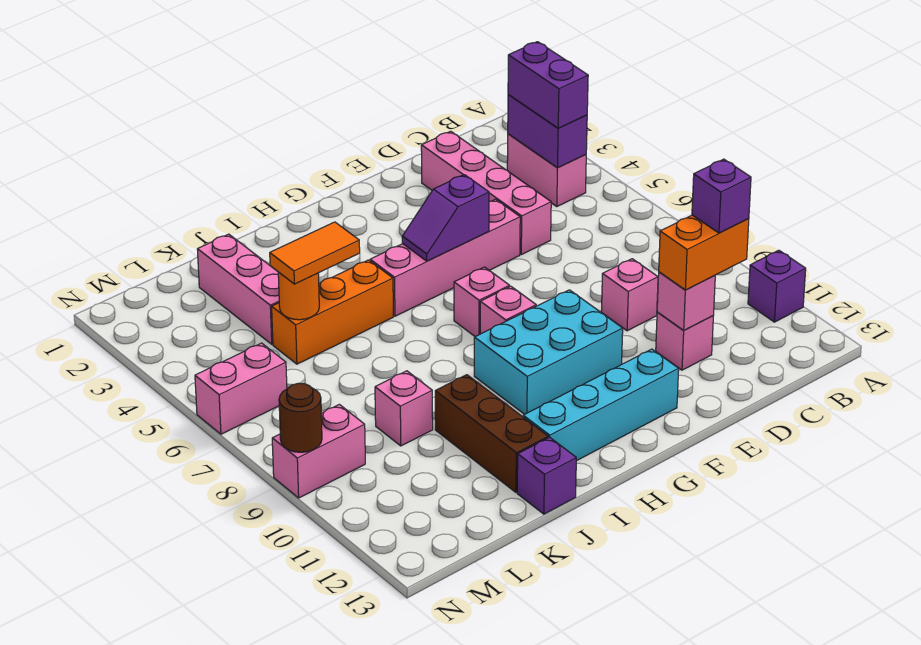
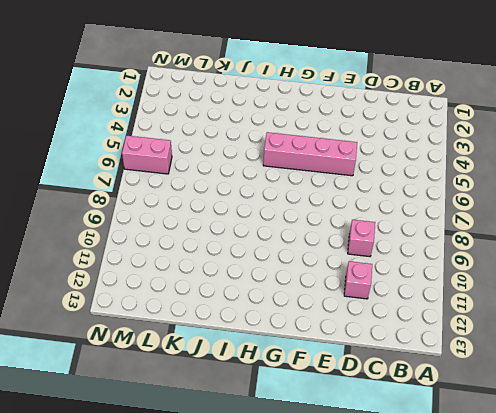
none -> purple brick A11 level 1
none -> pink brick B3:B4 level 1
none -> pink brick D2:D5 level 1

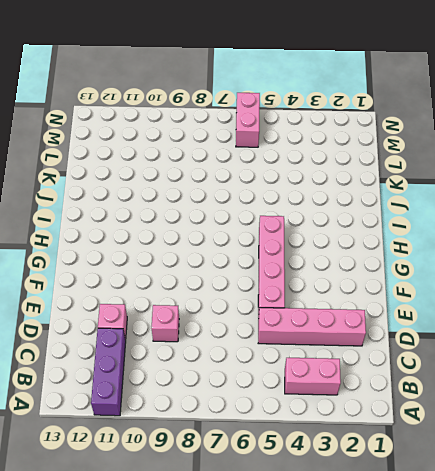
purple brick A11:C11 level 1 -> purple brick A11 level 1
none -> cyan brick F9:H10 level 1
none -> cyan brick F12:I12 level 1
none -> pink brick G7 level 1

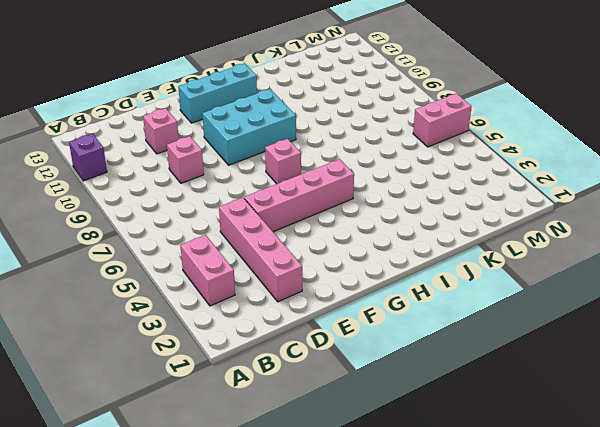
cyan brick F12:H12 level 1 -> cyan brick F12:I12 level 1
none -> pink brick G8 level 1
none -> orange brick I5:K5 level 1
none -> brown brick J10:J12 level 1

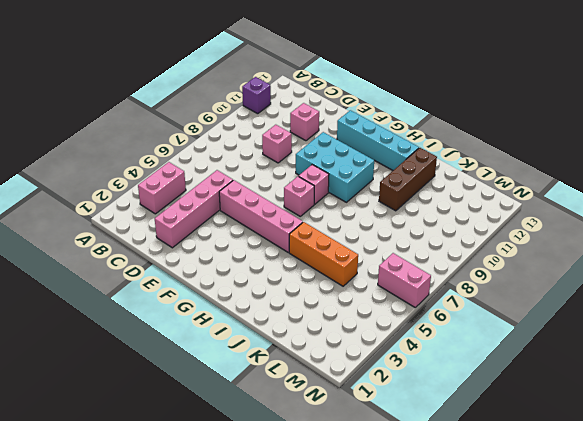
none -> purple brick J13 level 1
none -> pink brick K2:K4 level 1
none -> pink brick K9 level 1

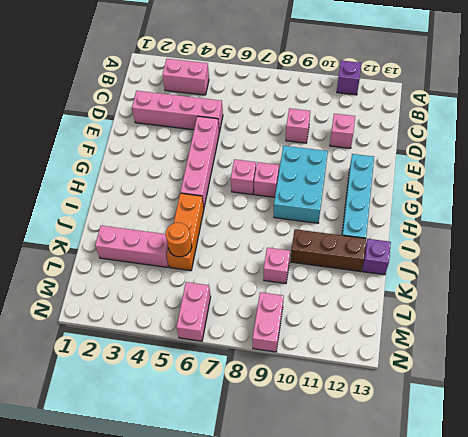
none -> purple brick B3:B4 level 2
none -> pink brick D11 level 2
none -> purple slope F5:G5 level 2 top F

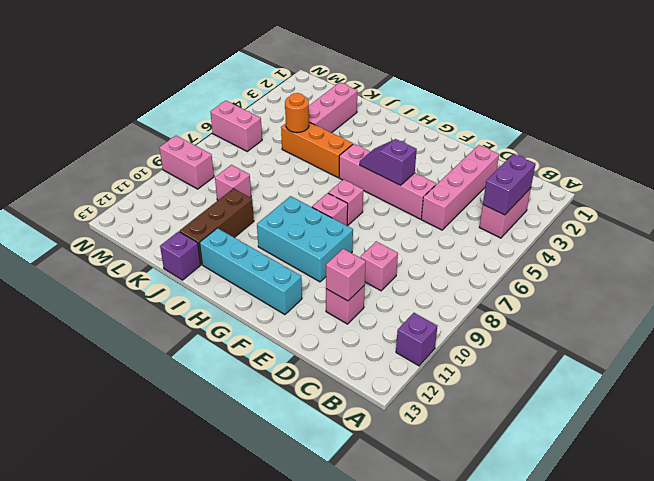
none -> brown round brick N9 level 2
none -> purple brick B3:B4 level 3
none -> orange brick C11:D11 level 3

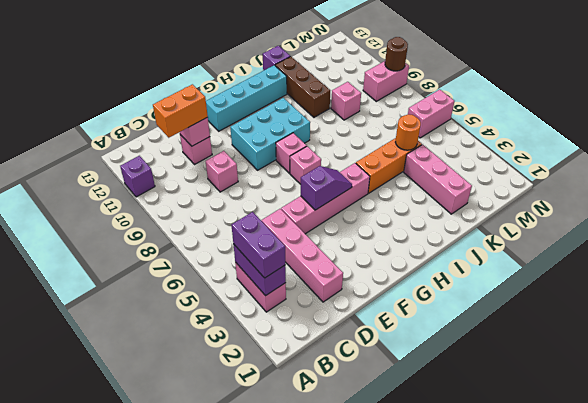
none -> orange tile J5:K5 level 3
none -> purple brick C11 level 4

